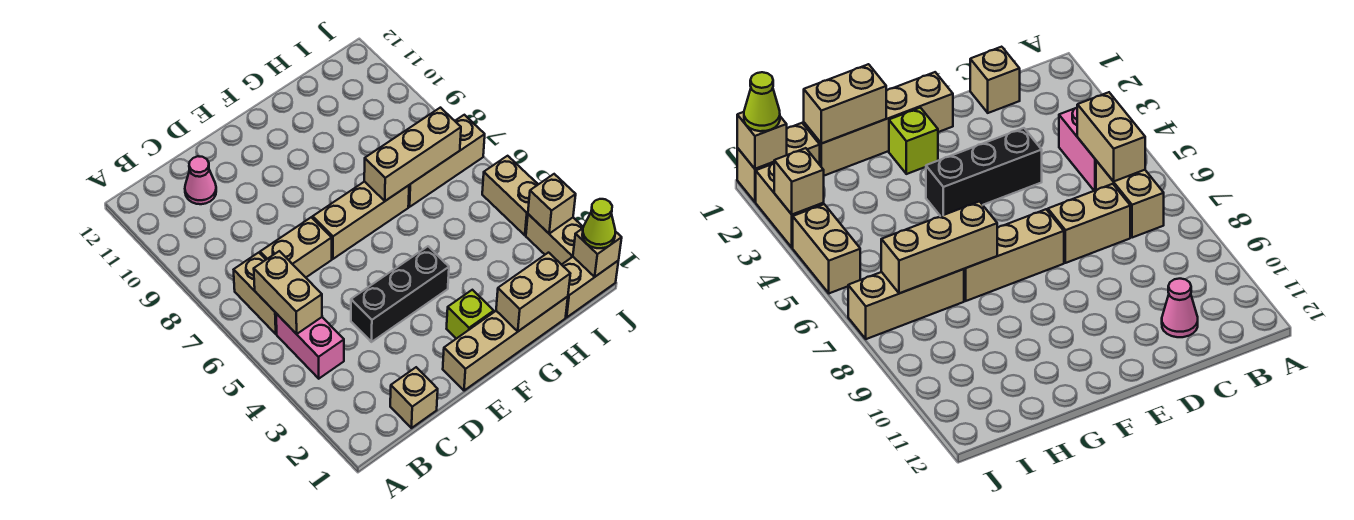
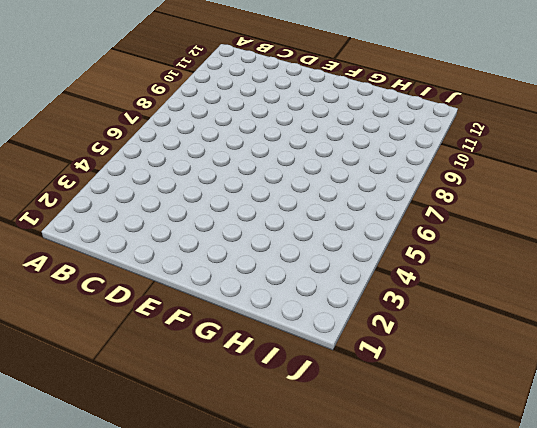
none -> pink brick B4:B5 level 1
none -> tan brick B6:B7 level 1
none -> tan brick C1 level 1

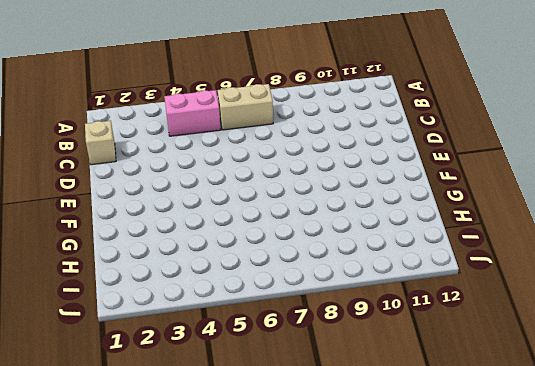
none -> tan brick C7:D7 level 1
none -> pink cone C11 level 1
none -> black brick D4:F4 level 1

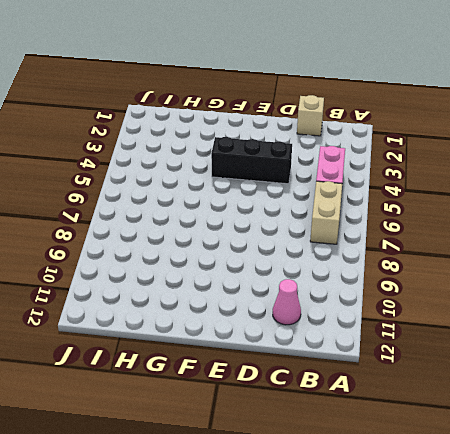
none -> tan brick C7:D7 level 1
none -> tan brick E1:H1 level 1
none -> tan brick E7:G7 level 1

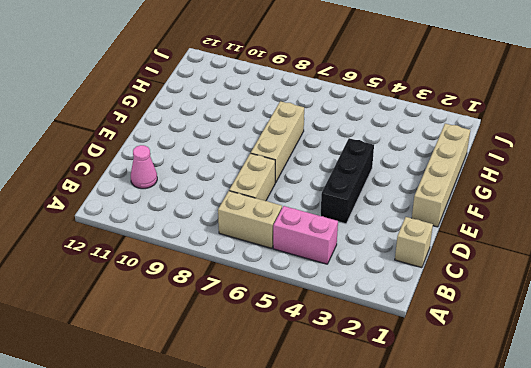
none -> lime brick F2 level 1
none -> tan brick H7:J7 level 1
none -> tan brick I1:J1 level 1

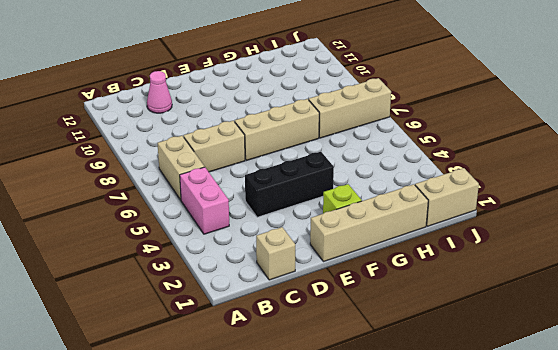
none -> tan brick J2:J3 level 1
none -> tan brick J4:J5 level 1
none -> tan brick B5:B6 level 2

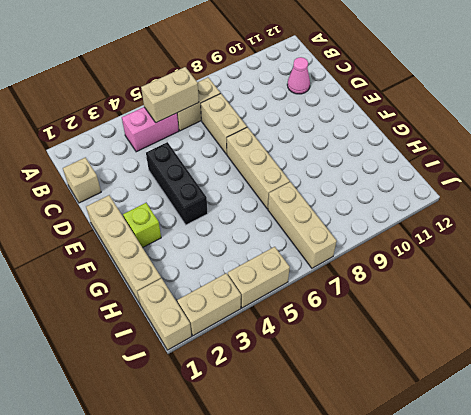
none -> tan brick G1:H1 level 2
none -> tan brick G7:I7 level 2
none -> tan brick J1 level 2

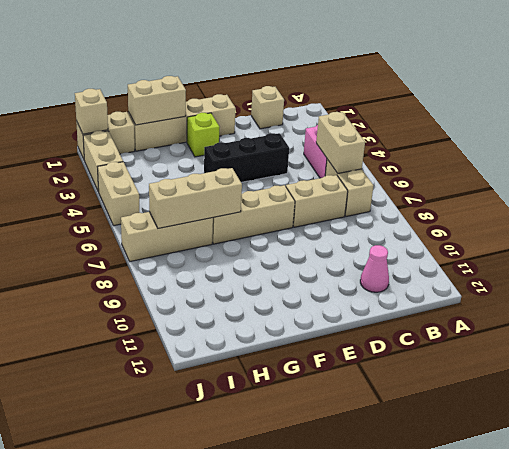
none -> tan brick J3 level 2
none -> lime cone J1 level 3

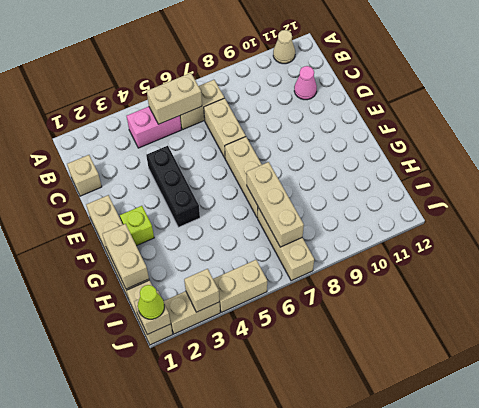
tan cone A11 level 1 -> none

